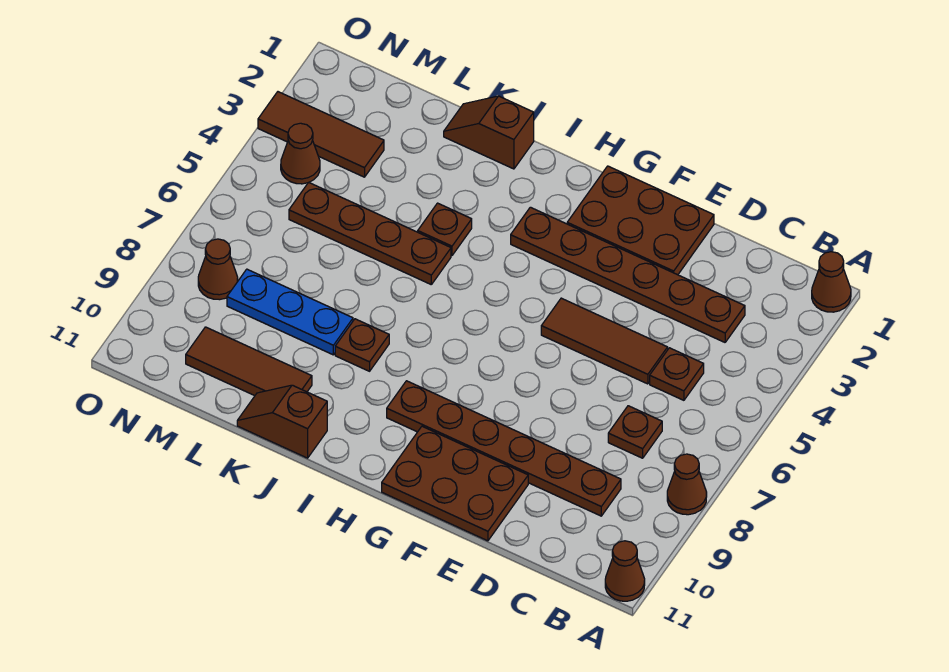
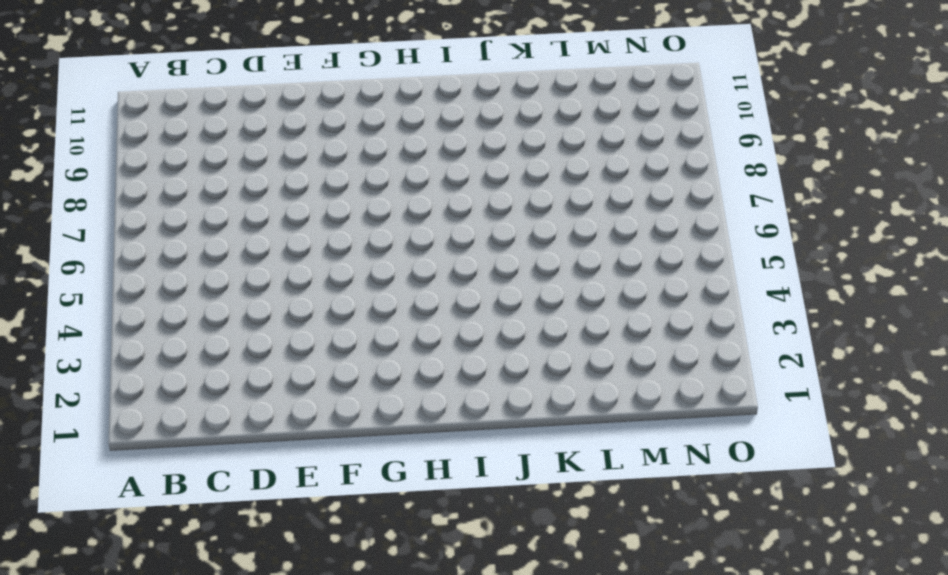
none -> brown cone A1 level 1
none -> brown cone A8 level 1
none -> brown cone A11 level 1

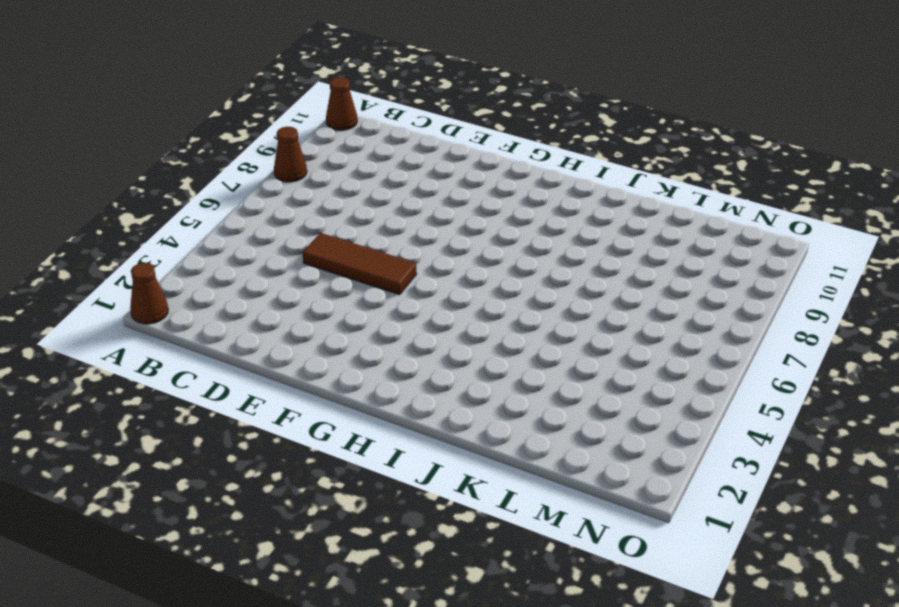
none -> brown plate C3:H3 level 1
none -> brown plate C5 level 1
none -> brown plate C7 level 1

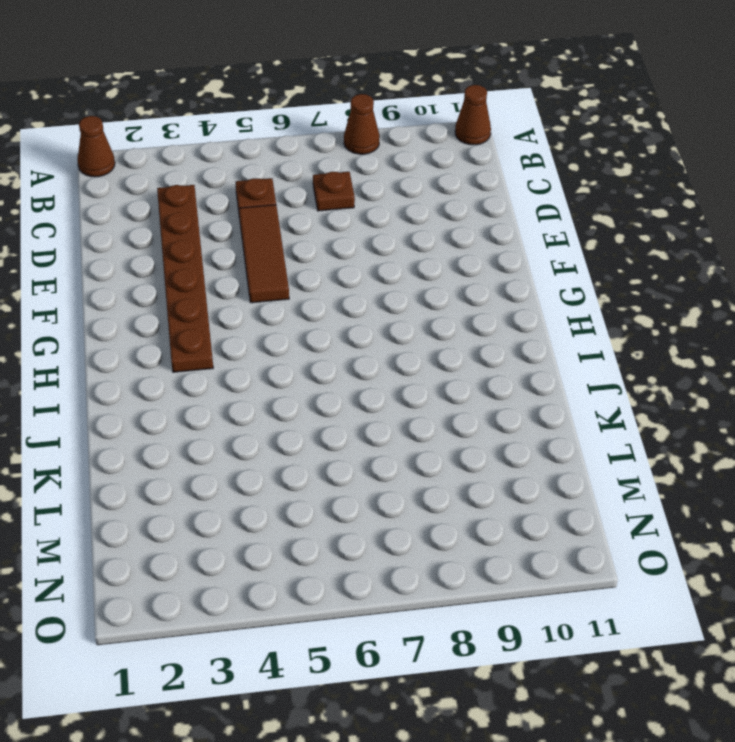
none -> brown plate C9:H9 level 1
none -> brown plate E1:G2 level 1
none -> brown plate E10:G11 level 1

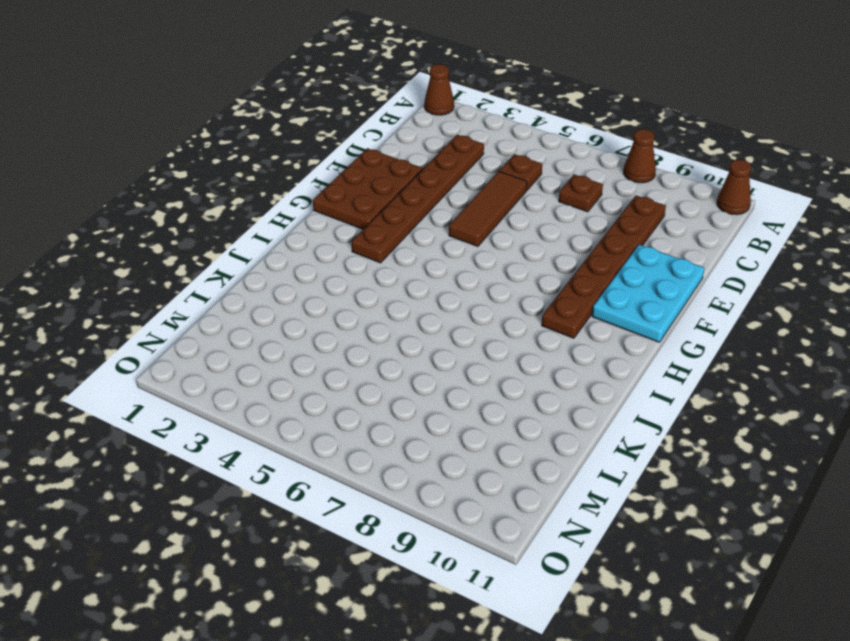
cyan plate E10:G11 level 1 -> brown plate E10:G11 level 1
none -> brown slope J1:K1 level 1 top J
none -> brown plate J4 level 1
none -> brown plate J5:M5 level 1

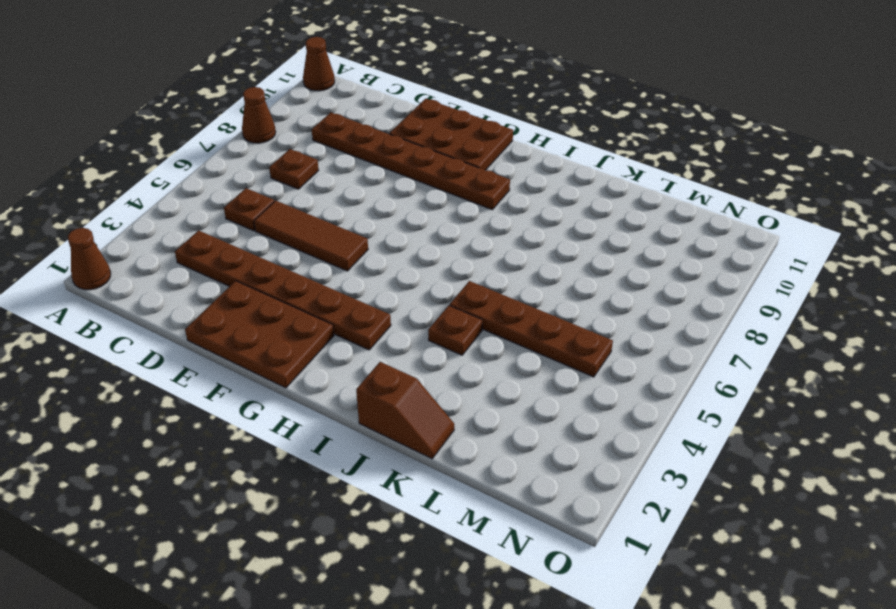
none -> brown plate J8 level 1
none -> brown slope J11:K11 level 1 top J
none -> blue plate K8:M8 level 1

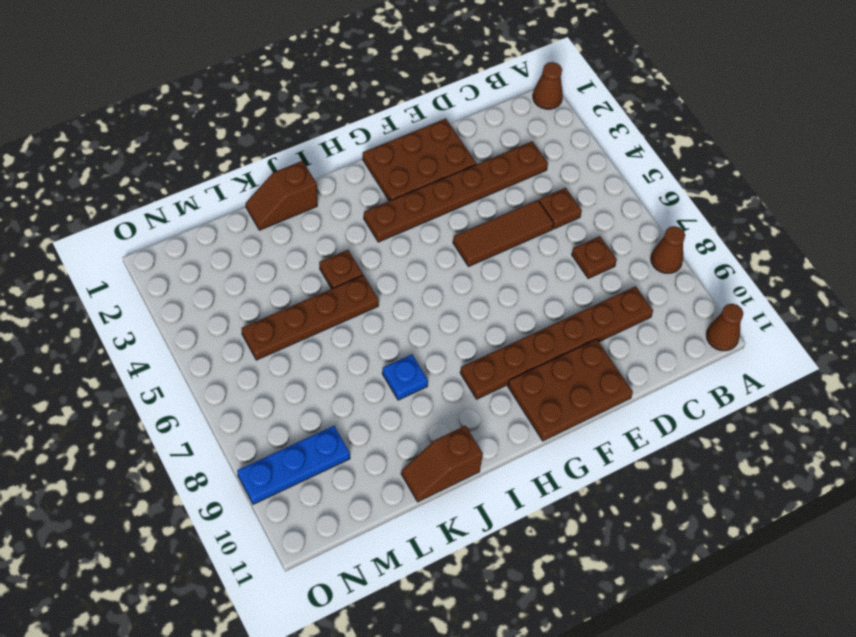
blue plate J8 level 1 -> brown plate J8 level 1
blue plate M9:O9 level 1 -> blue plate K8:M8 level 1
none -> brown tile K10:M10 level 1
none -> brown tile M3:O3 level 1
none -> brown cone N4 level 1

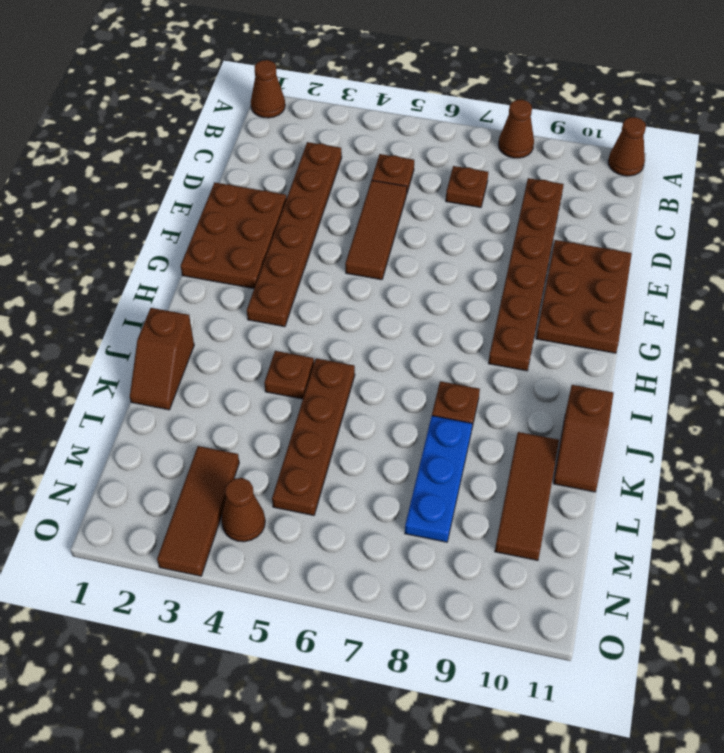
none -> brown cone N8 level 1

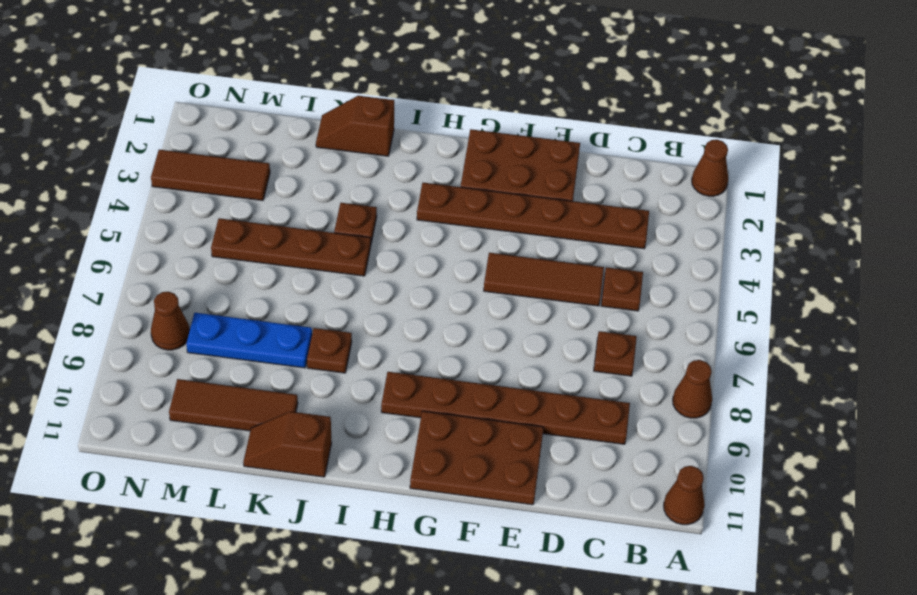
none -> brown cone N4 level 1

